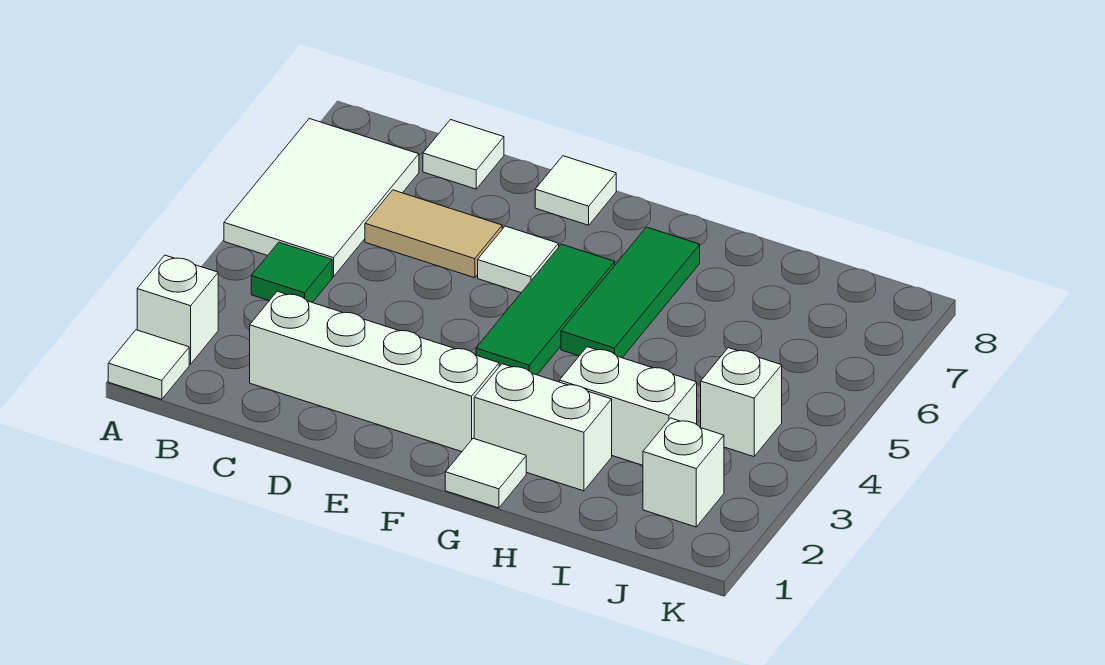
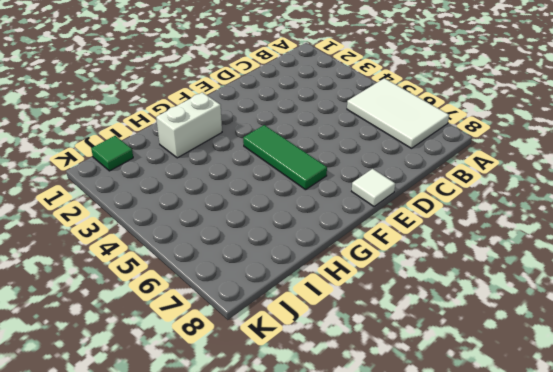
green tile J1 level 1 -> green tile B4 level 1
none -> white tile A1 level 1
none -> white brick A2 level 1
none -> white brick C2:F2 level 1

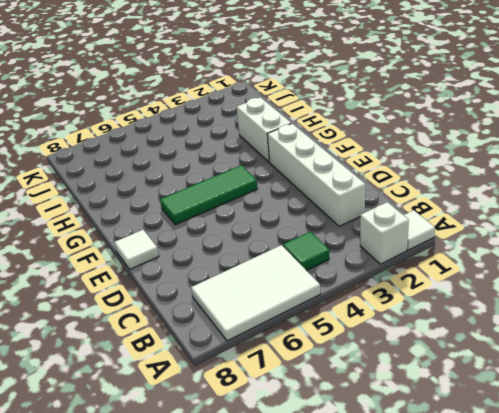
none -> tan tile C6:D6 level 1
none -> white tile C8 level 1
none -> white tile E6 level 1

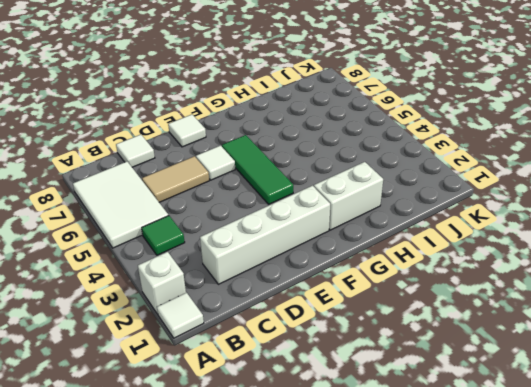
none -> white tile G1 level 1
none -> green tile G5:G7 level 1
none -> white brick H3:I3 level 1

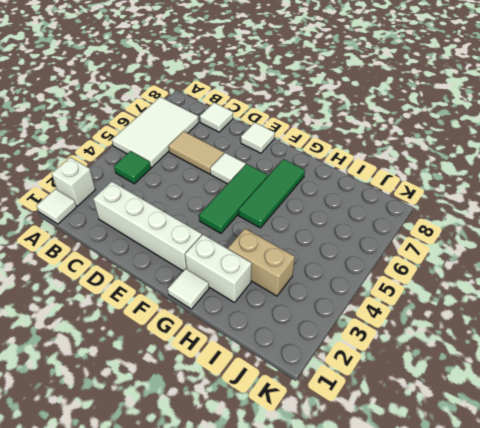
tan brick H3:I3 level 1 -> white brick H3:I3 level 1
none -> white brick J2 level 1
none -> white brick J4 level 1

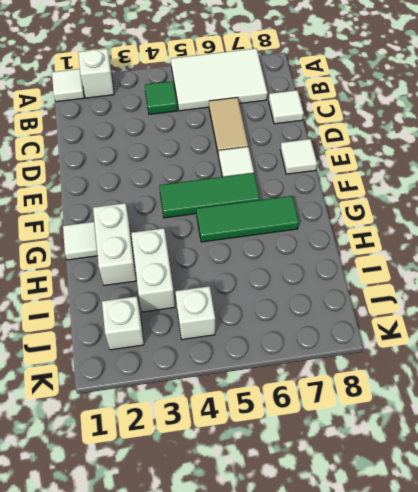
none -> white brick C2:F2 level 1

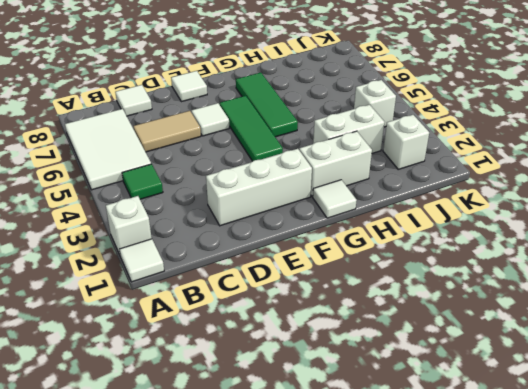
white brick D2:F2 level 1 -> white brick C2:F2 level 1

